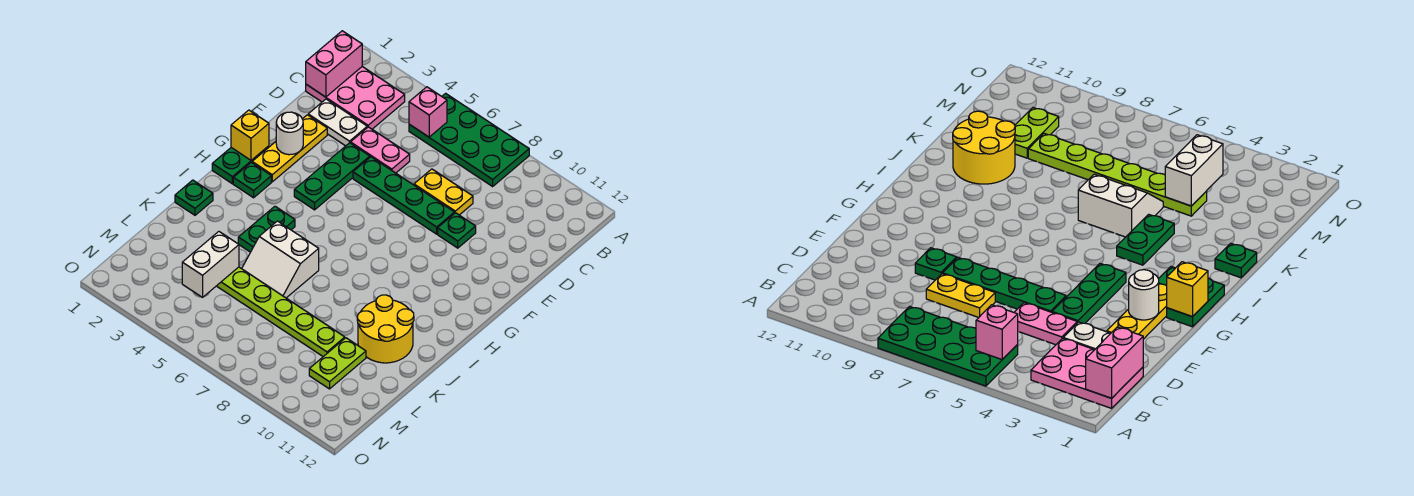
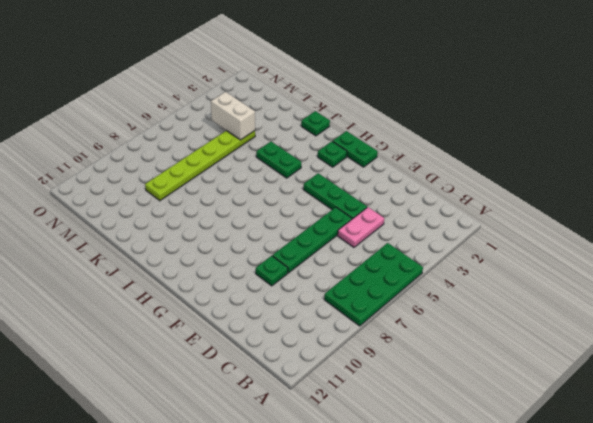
none -> pink plate B1:C3 level 1
none -> white plate D2:D3 level 1
none -> yellow plate D7:D8 level 1

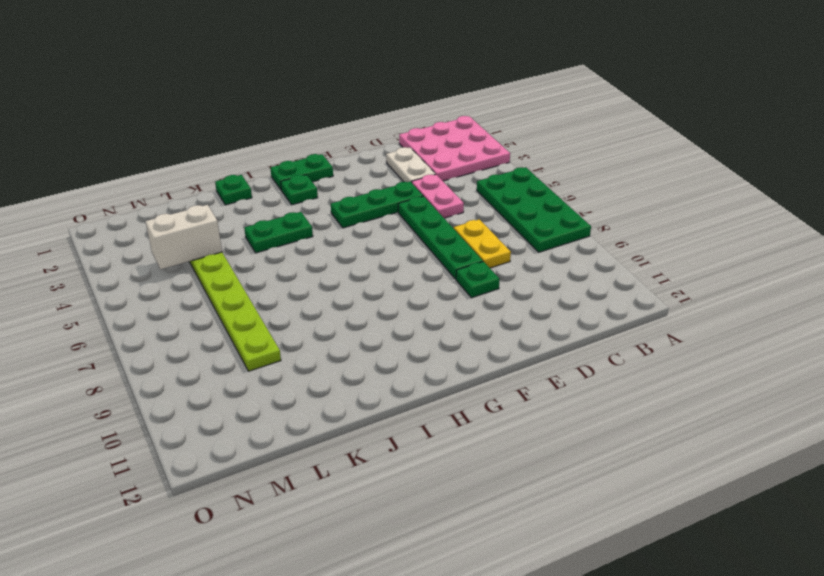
pink plate A1:C3 level 1 -> pink plate B1:C3 level 1
none -> yellow plate E2:G2 level 1
none -> white slope J5:K6 level 1 top J
none -> yellow round brick J10:K11 level 1

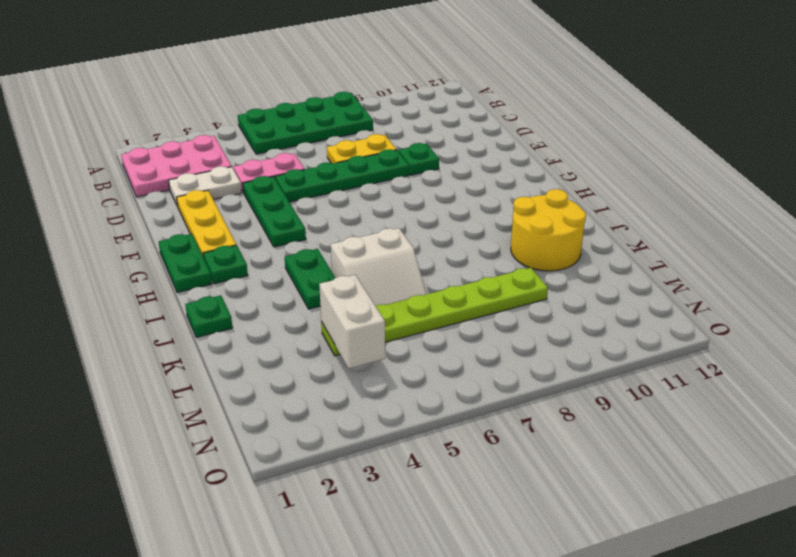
none -> lime plate L10:M10 level 1
none -> pink brick B1:C1 level 2
none -> pink brick B5 level 2

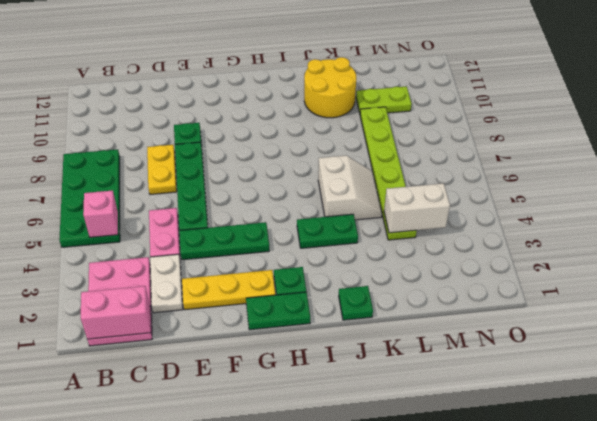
none -> white round brick F2 level 2
none -> yellow brick G1 level 2

